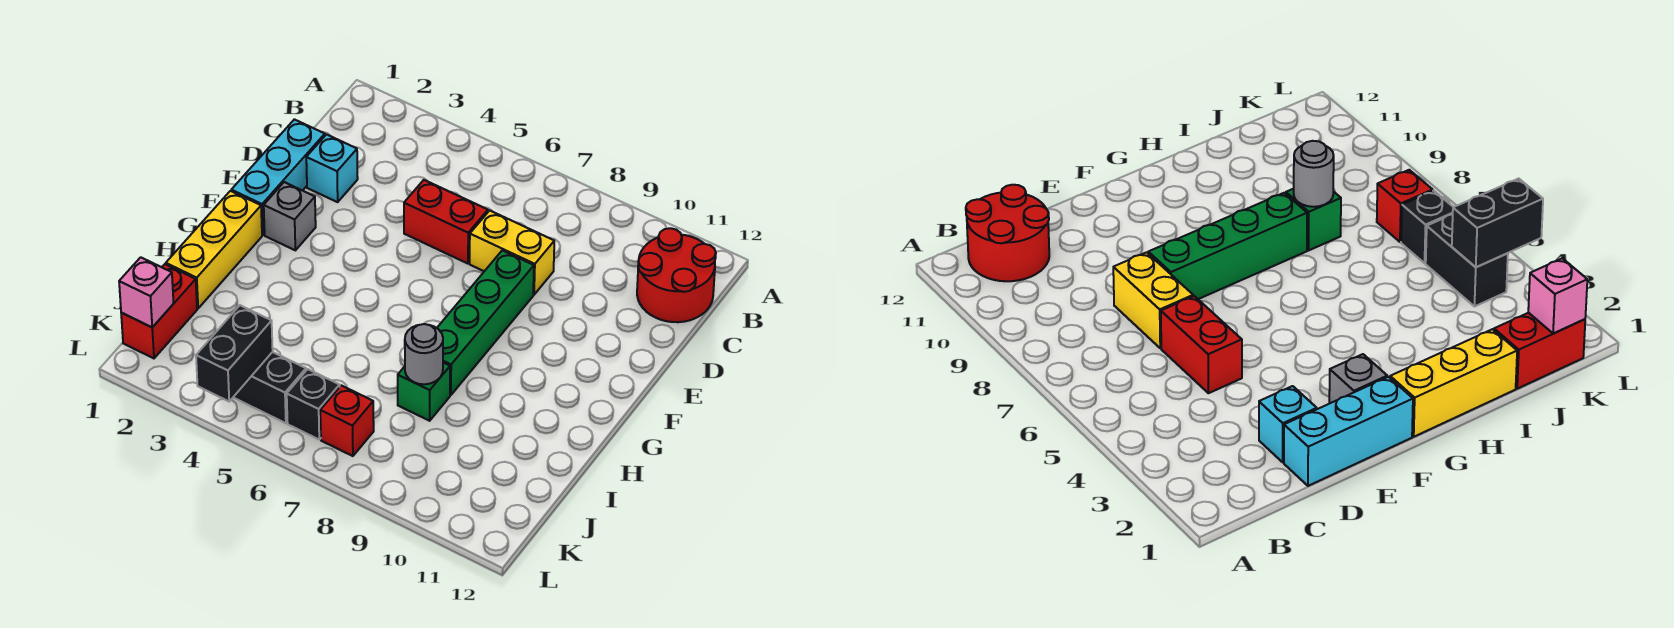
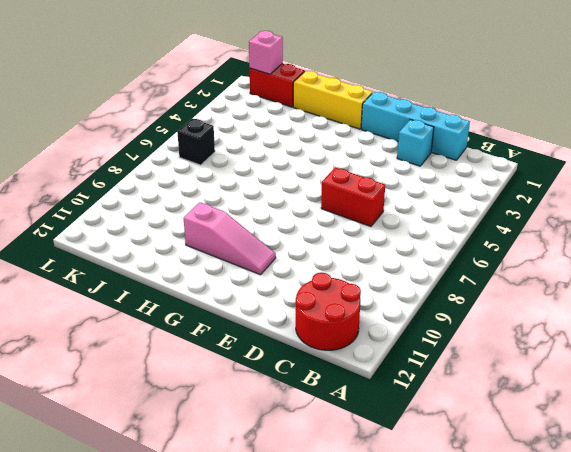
cyan brick C1:F1 level 1 -> cyan brick D1:F1 level 1
red brick D6:E6 level 1 -> red brick D5:D6 level 1
pink slope F10:H10 level 1 top H -> none
none -> yellow brick D7:D8 level 1
none -> green brick E8:H8 level 1
none -> grey brick F2 level 1

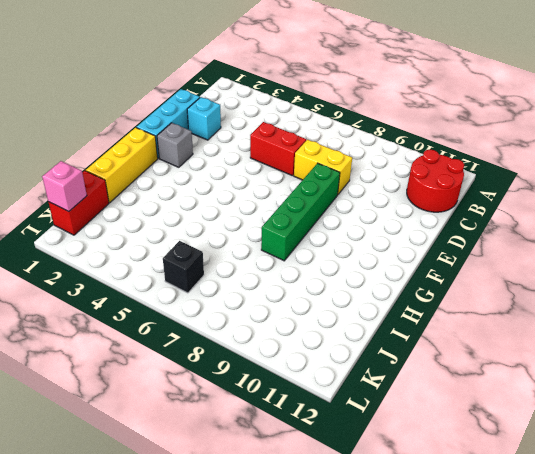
none -> green brick I8 level 1
none -> black brick K4:K5 level 1
none -> red brick K7 level 1

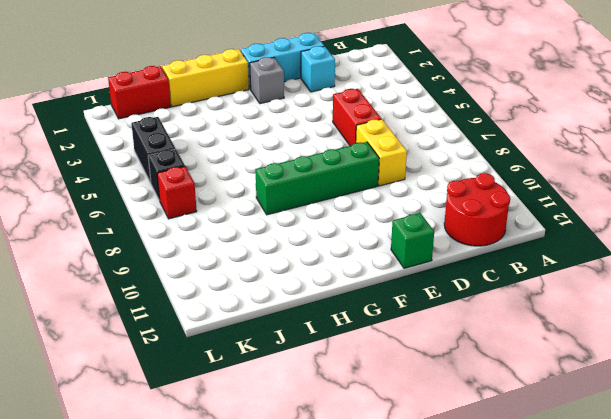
green brick E12 level 1 -> green brick I8 level 1
none -> grey round brick I8 level 2
none -> pink brick K1 level 2
none -> black brick K4:L4 level 2

